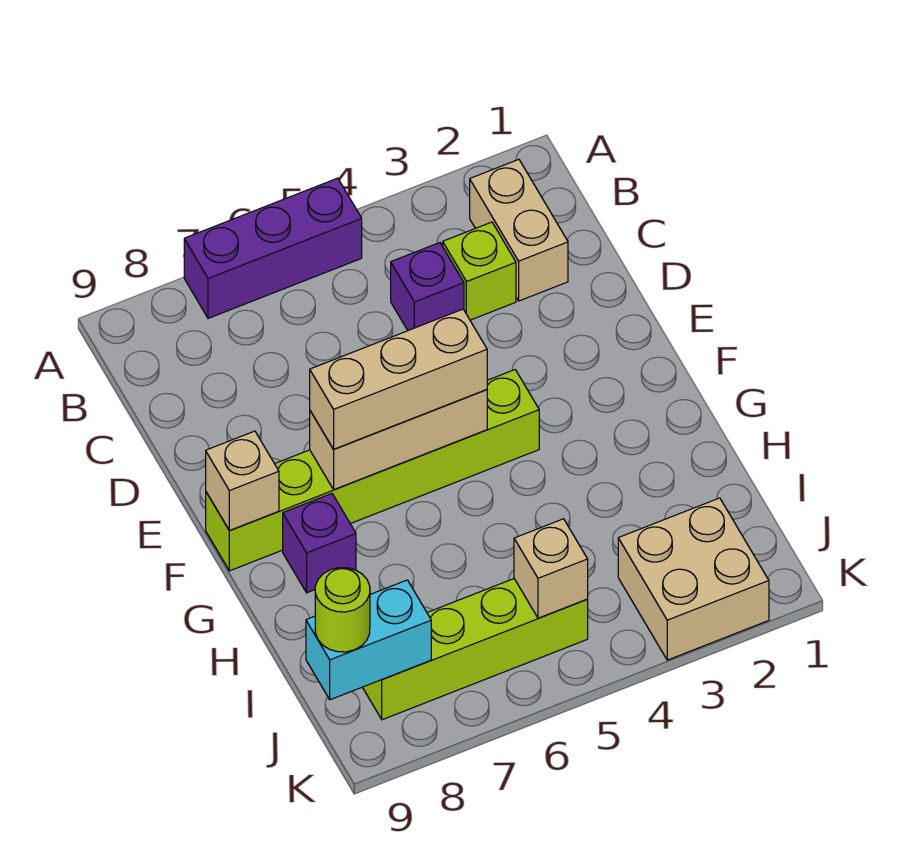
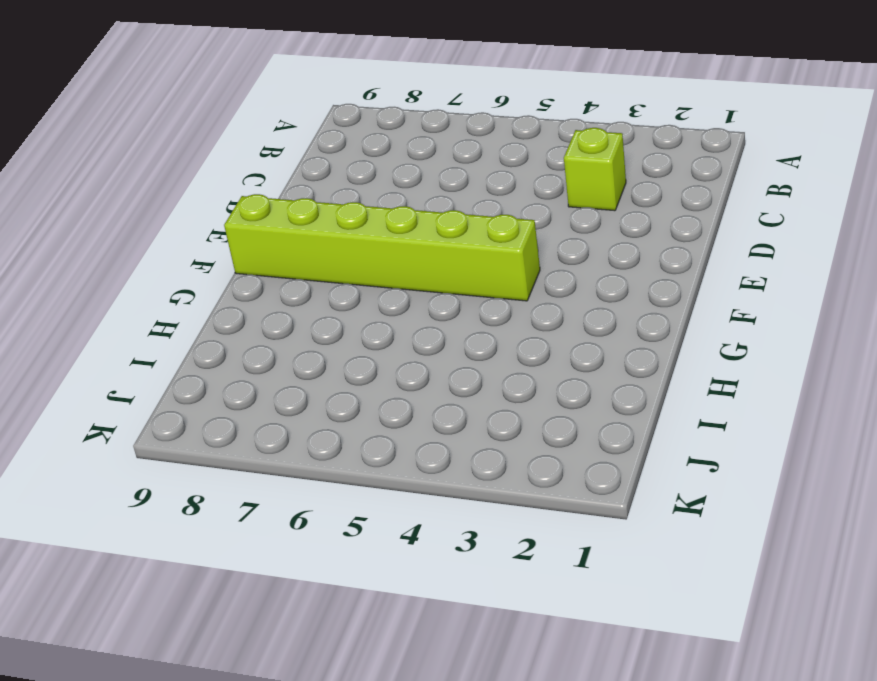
none -> purple brick A5:A7 level 1
none -> tan brick B2:C2 level 1
none -> purple brick C4 level 1

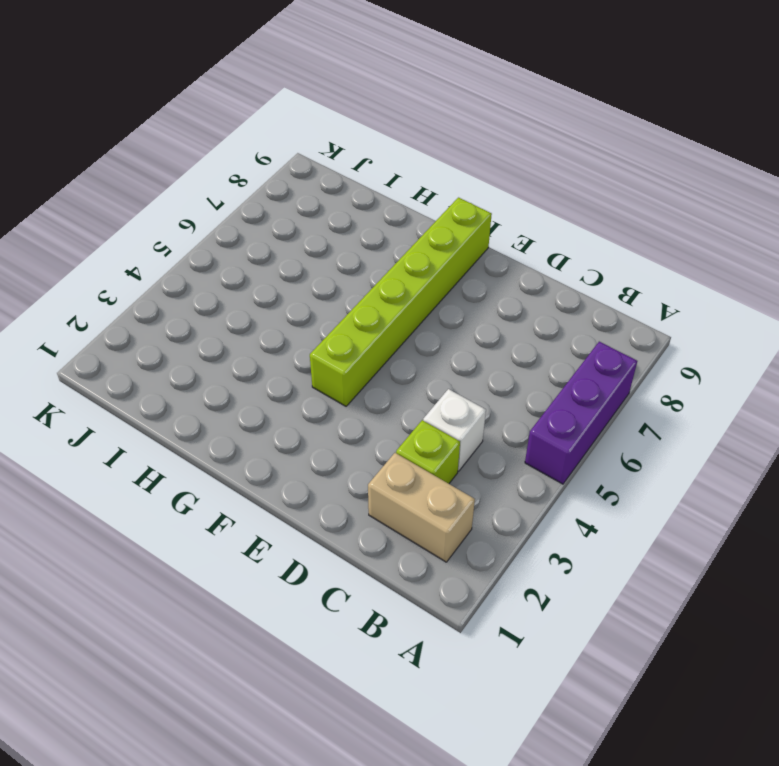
white brick C4 level 1 -> purple brick C4 level 1
none -> purple brick G8 level 1
none -> tan brick J2:K3 level 1
none -> lime brick J5:J8 level 1

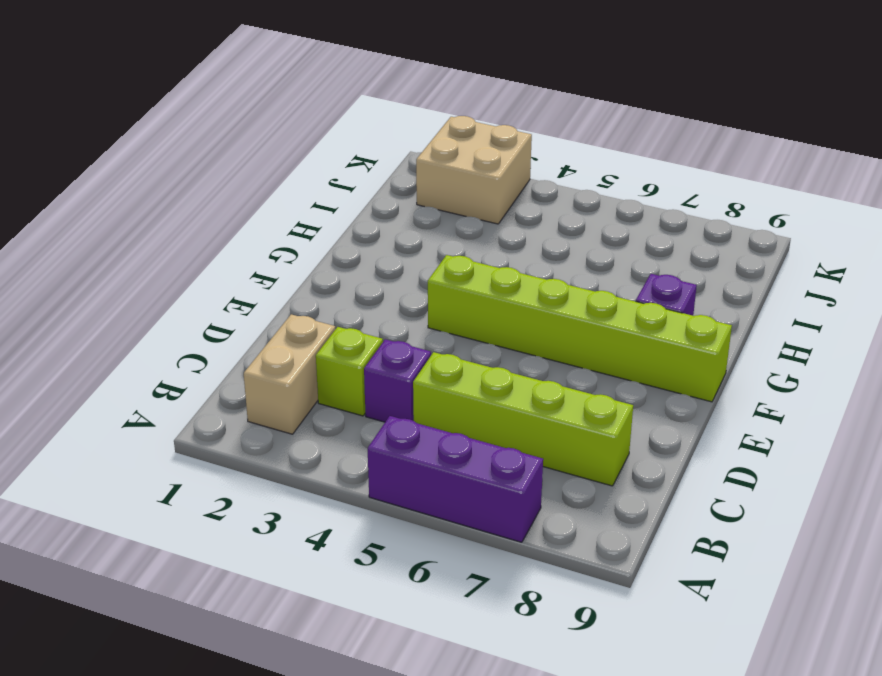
lime brick C5:C8 level 1 -> lime brick J5:J8 level 1
none -> tan brick F5:F7 level 2
none -> tan brick F9 level 2
none -> tan brick J5 level 2

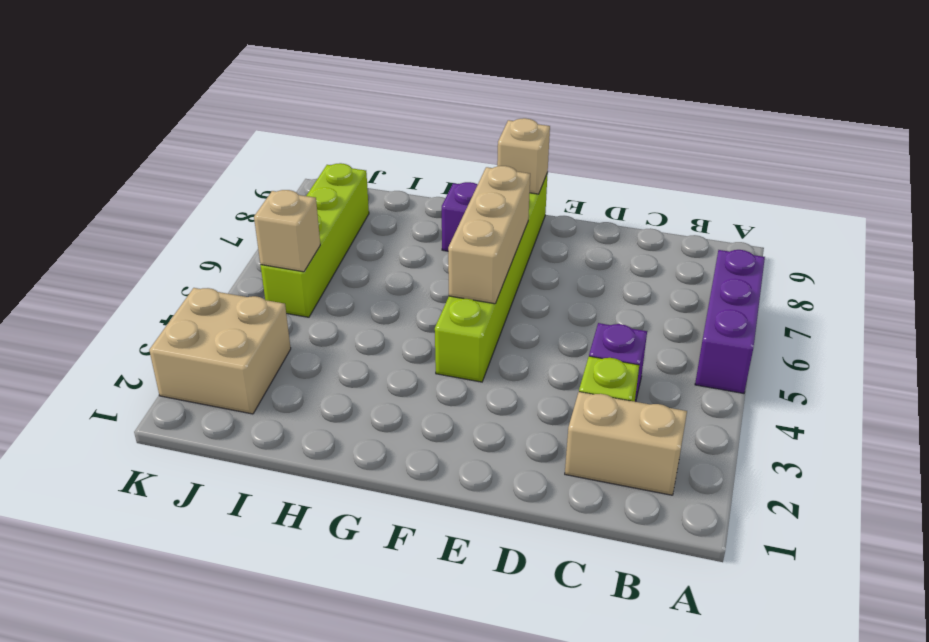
none -> cyan brick J8:J9 level 2
none -> tan brick F5:F7 level 3
none -> lime round brick J9 level 3

